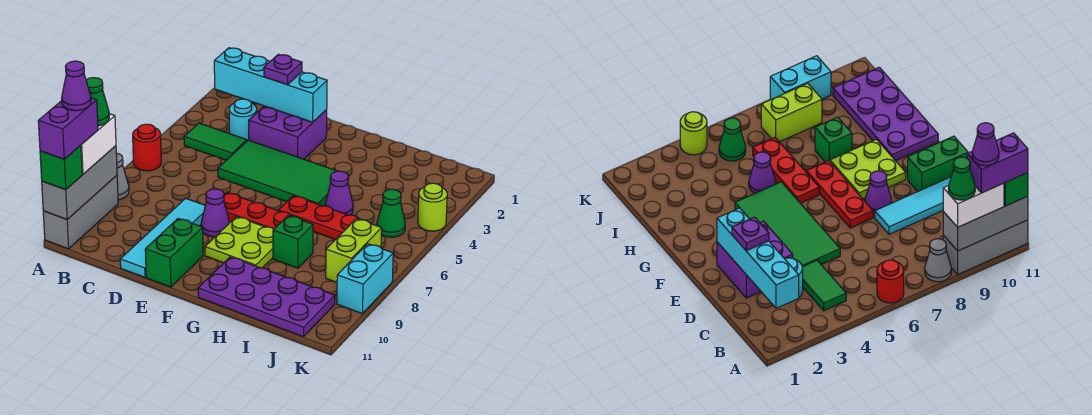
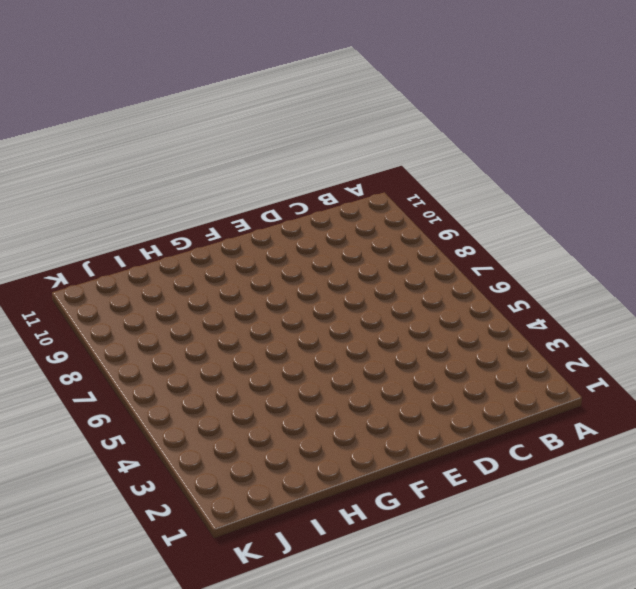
none -> red round brick A6 level 1
none -> grey cone A8 level 1
none -> grey brick A9:A11 level 1

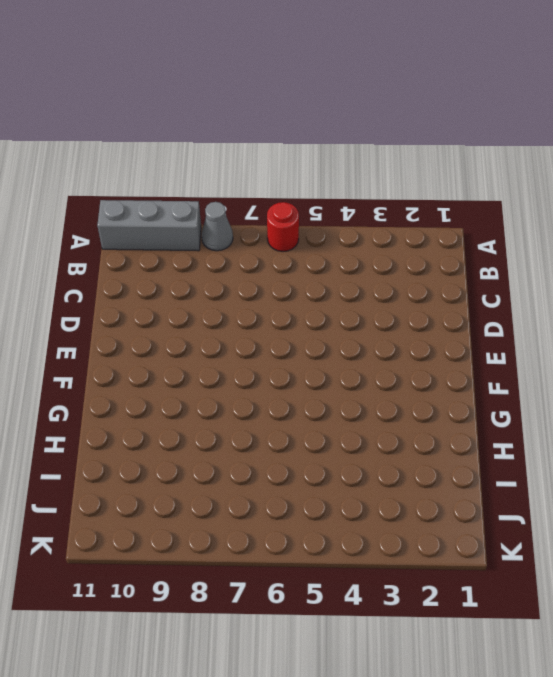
none -> green tile B4:C4 level 1
none -> cyan round brick C3 level 1
none -> purple brick D2:E3 level 1

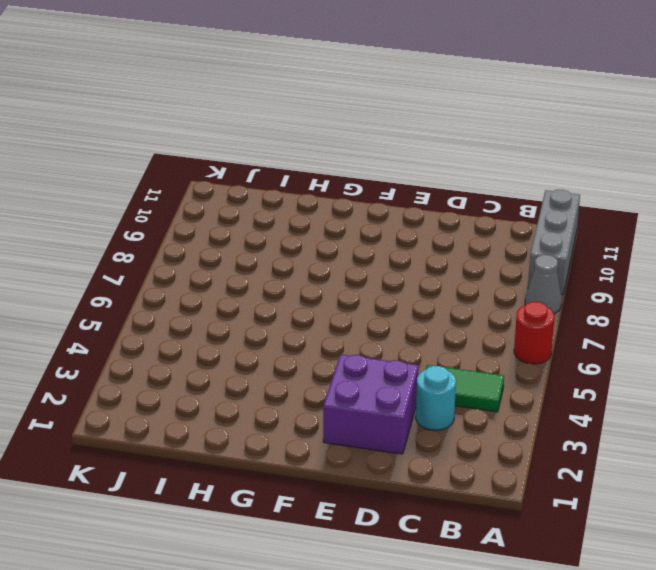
none -> green tile D4:G5 level 1
none -> cyan tile D8:D11 level 1
none -> red plate E7:G7 level 1

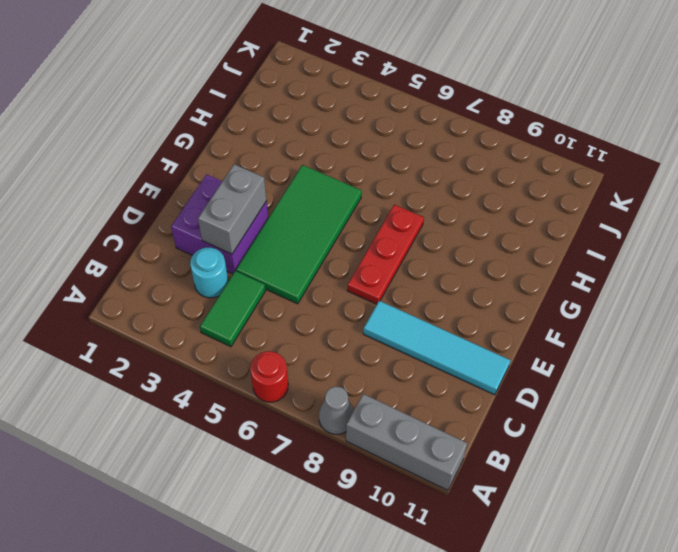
grey brick D3:E3 level 2 -> none
none -> purple cone E8 level 1
none -> green brick E10:E11 level 1
none -> lime plate F8:G9 level 1

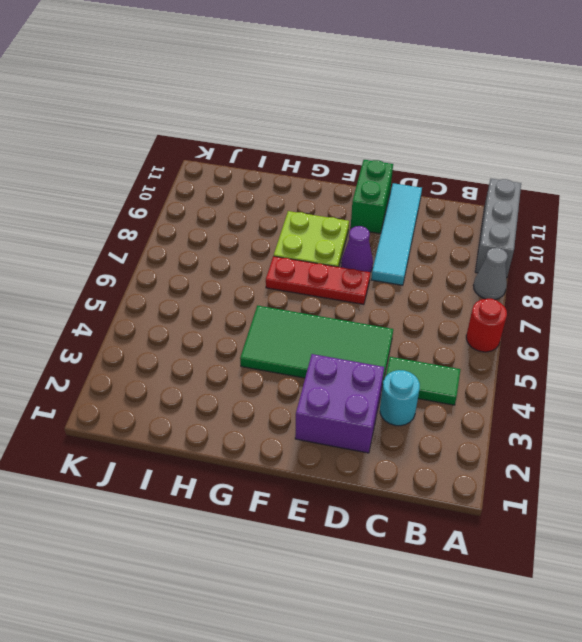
none -> red plate G6:I6 level 1
none -> purple plate G10:J11 level 1
none -> purple cone H5 level 1

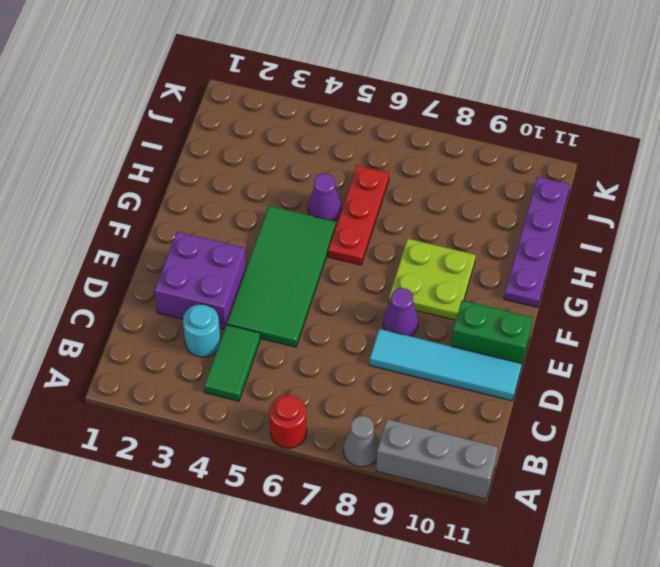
purple plate G11:J11 level 1 -> purple plate G10:J11 level 1
none -> red plate E7:G7 level 1
none -> green brick H8 level 1
none -> green cone J5 level 1

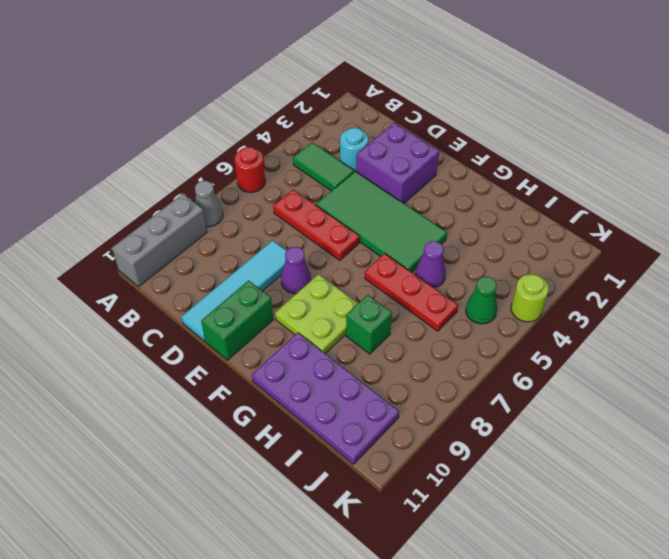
red plate C6:E6 level 1 -> red plate E7:G7 level 1
none -> lime brick J7:J8 level 1
none -> cyan brick K8:K9 level 1
none -> grey brick A9:A11 level 2

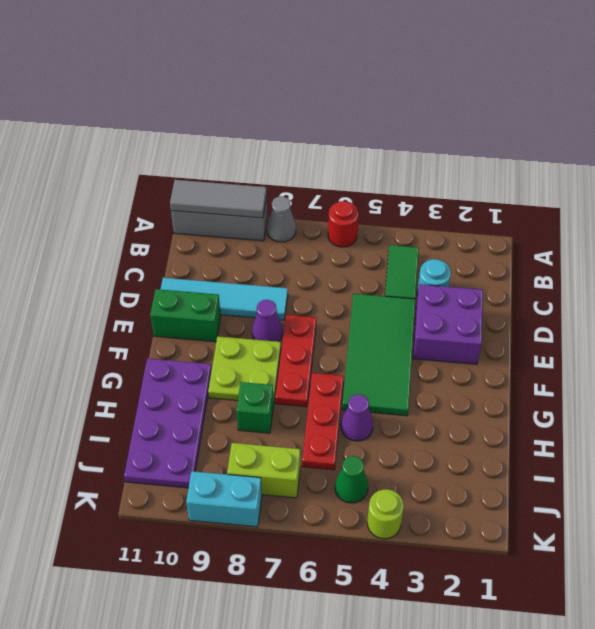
grey tile A9:A11 level 2 -> grey brick A9:A11 level 2
none -> cyan brick B2:E2 level 2
none -> white brick A9:A10 level 3
none -> green brick A11 level 3

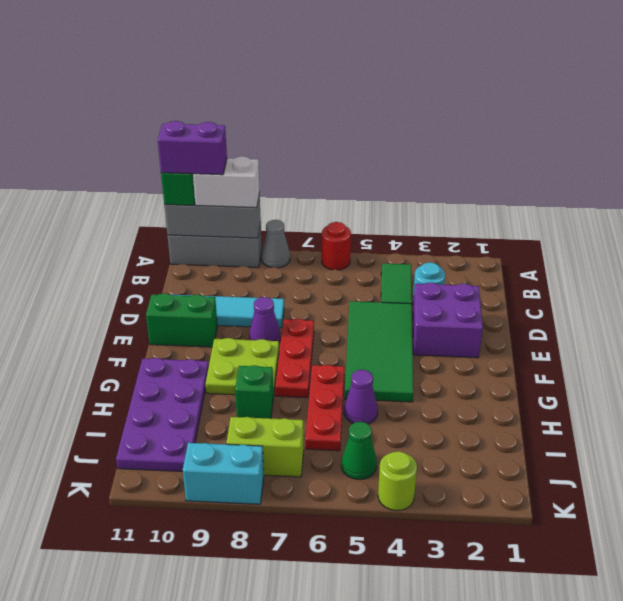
none -> cyan brick B2:E2 level 2
none -> purple plate D2 level 3
none -> green cone A9 level 4

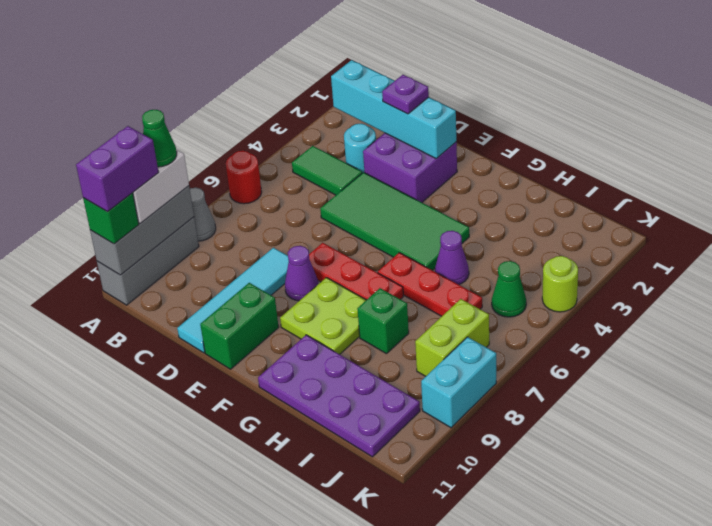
none -> purple cone A10 level 5

